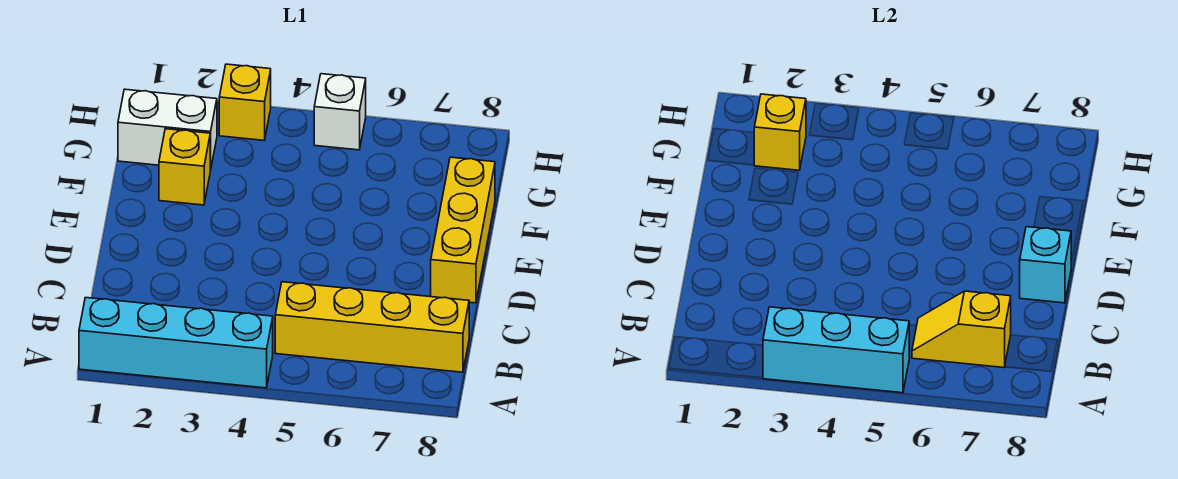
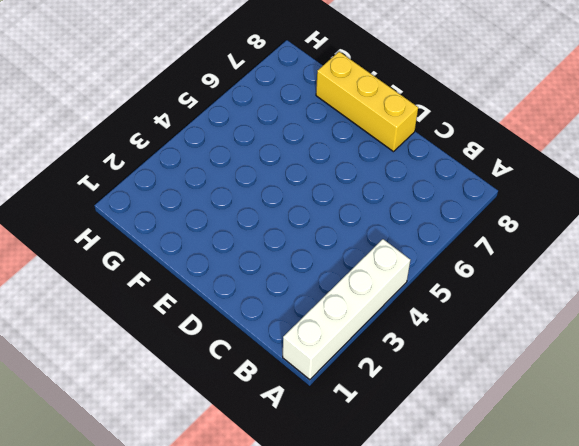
white brick A1:A4 level 1 -> cyan brick A1:A4 level 1
none -> yellow brick B5:B8 level 1
none -> yellow brick F2 level 1

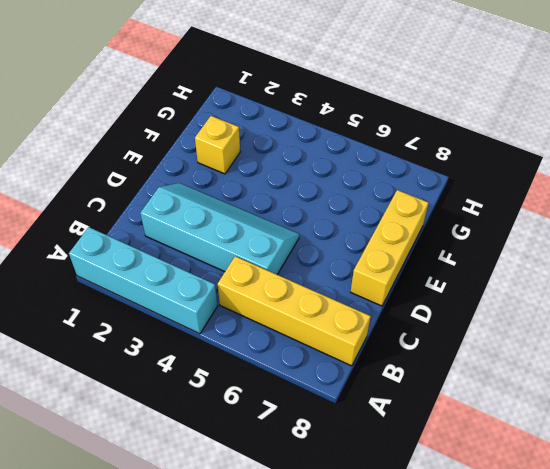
cyan slope C2:D5 level 1 top C -> none
none -> white brick G1:G2 level 1
none -> yellow brick H3 level 1

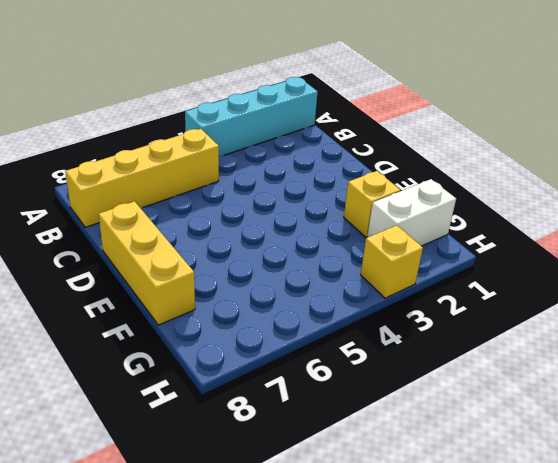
none -> white brick H5 level 1
none -> cyan brick A3:A5 level 2

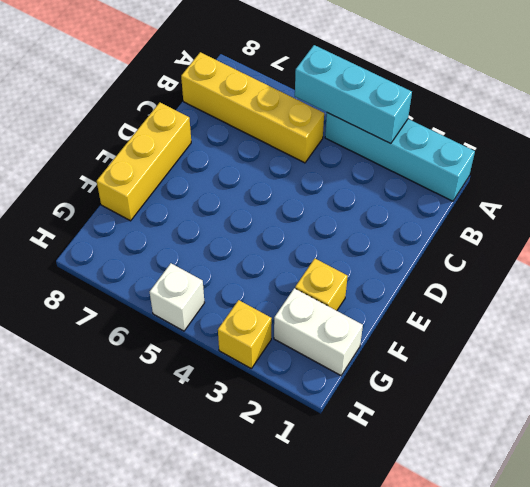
none -> yellow slope B6:B7 level 2 top 7
none -> cyan brick D8 level 2

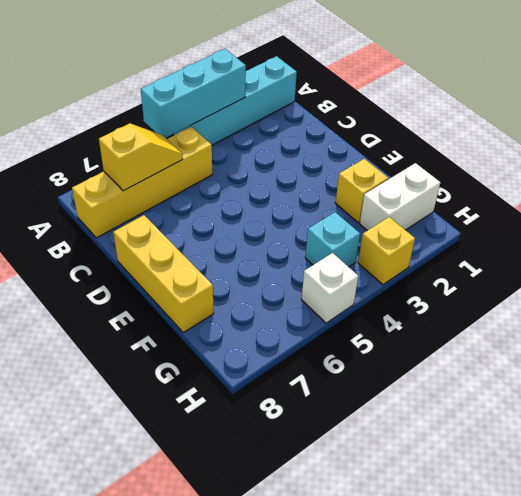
cyan brick G4 level 1 -> cyan brick D8 level 2
none -> yellow brick G2 level 2

